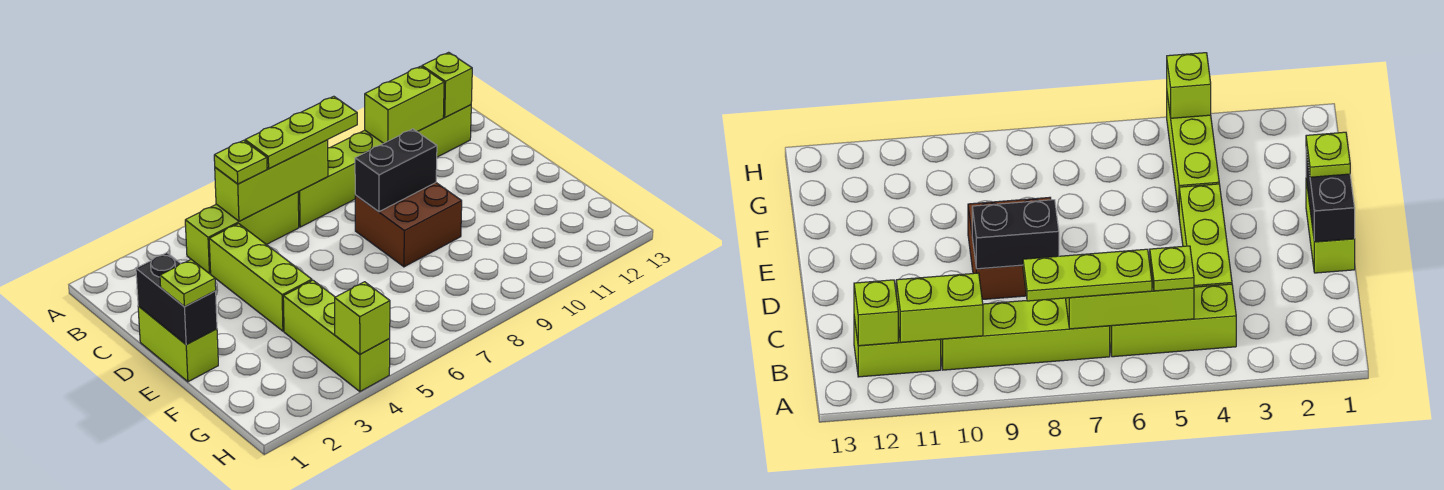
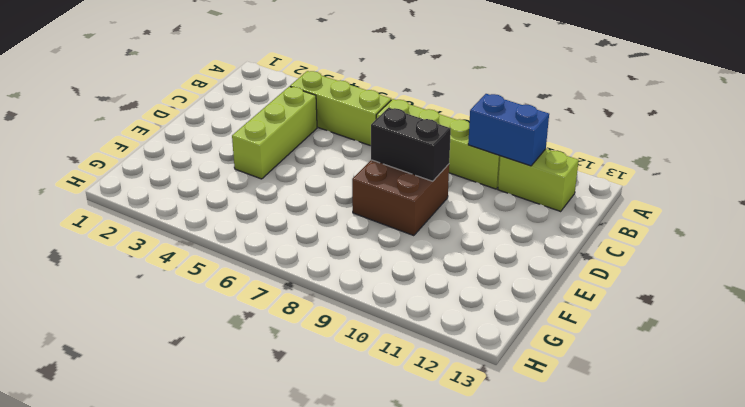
blue brick B10:B11 level 2 -> lime brick B10:B11 level 2
none -> lime brick D1:E1 level 1
none -> lime brick F4:H4 level 1
none -> lime brick B5:B7 level 2

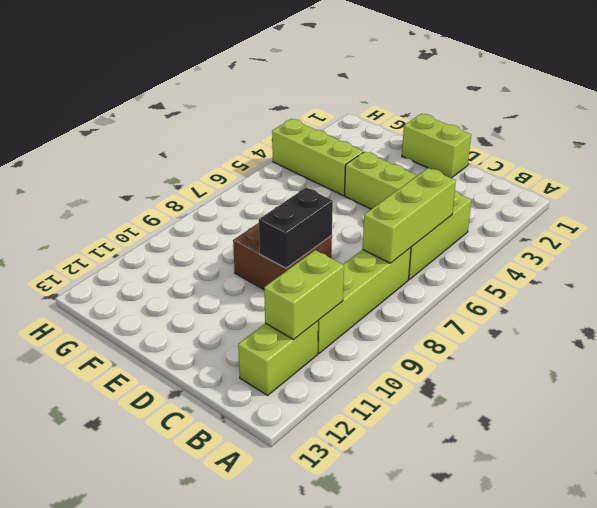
none -> lime brick B12 level 2
none -> black brick D1:E1 level 2
none -> lime brick H4 level 2

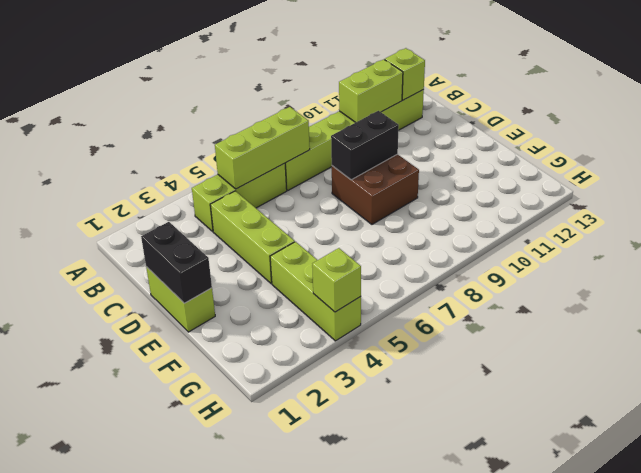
none -> lime plate B5 level 3
none -> lime plate B6:B8 level 3
none -> lime plate E1 level 3

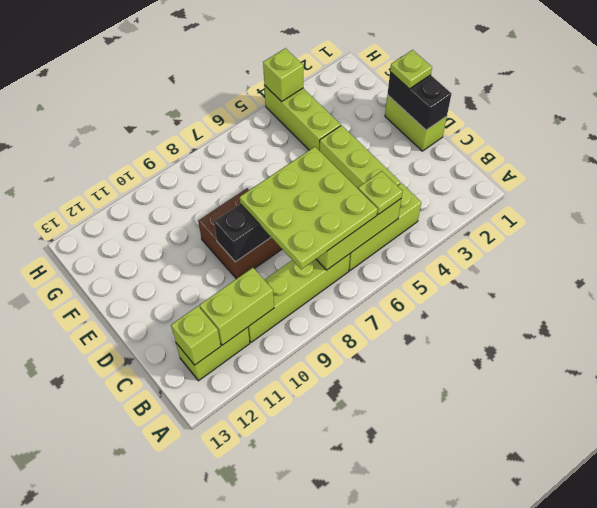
lime plate B6:D8 level 3 -> lime plate B6:B8 level 3

